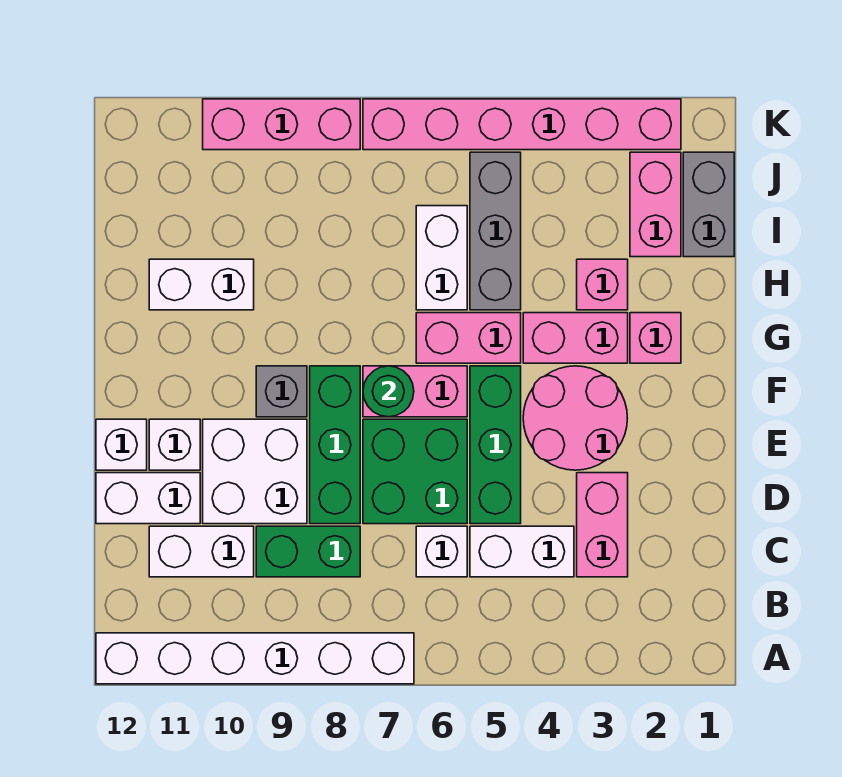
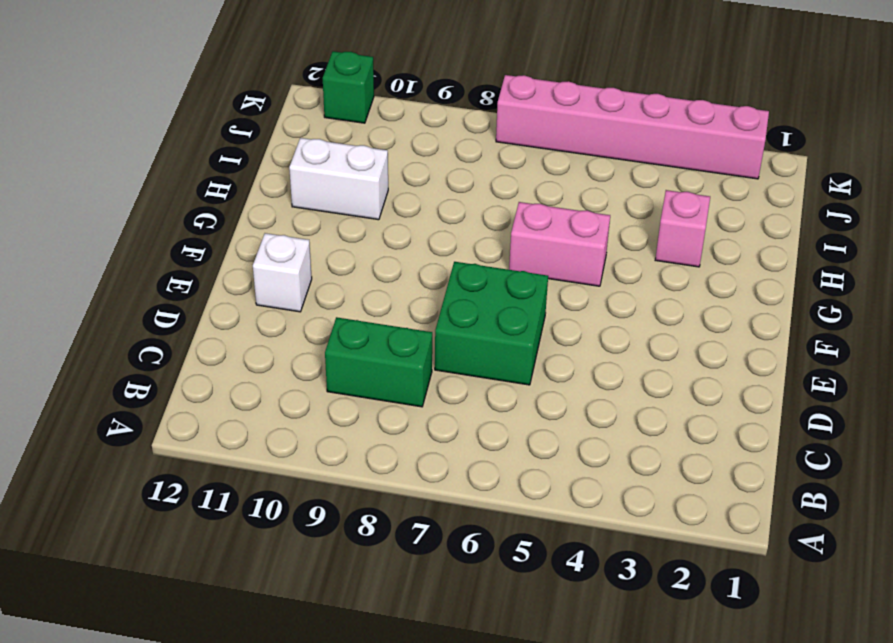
green brick K11 level 1 -> none
none -> white brick A7:A12 level 1
none -> pink brick C3:D3 level 1
none -> white brick C4:C5 level 1

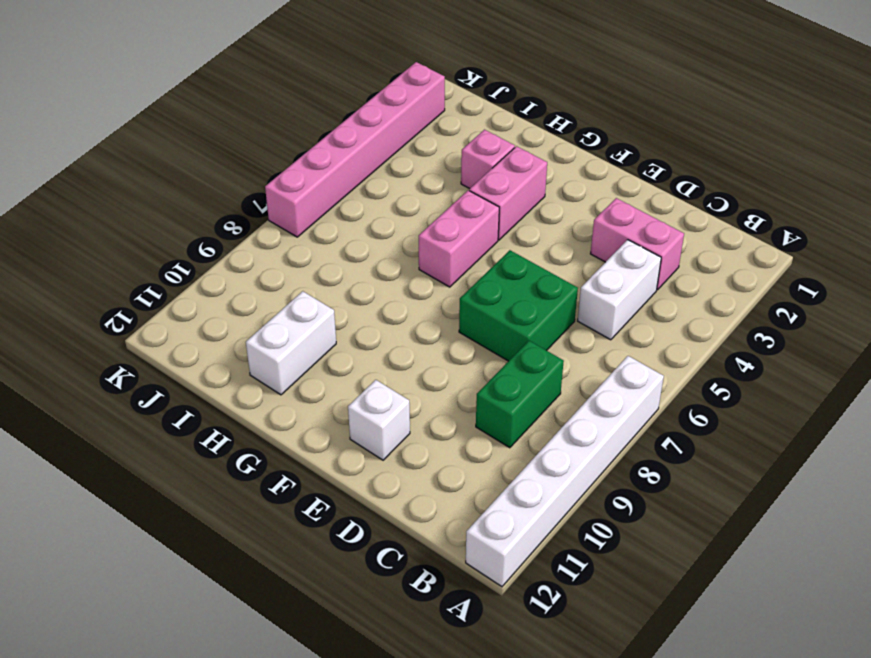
none -> white brick C6 level 1
none -> white brick C10:C11 level 1
none -> green brick D5:F5 level 1

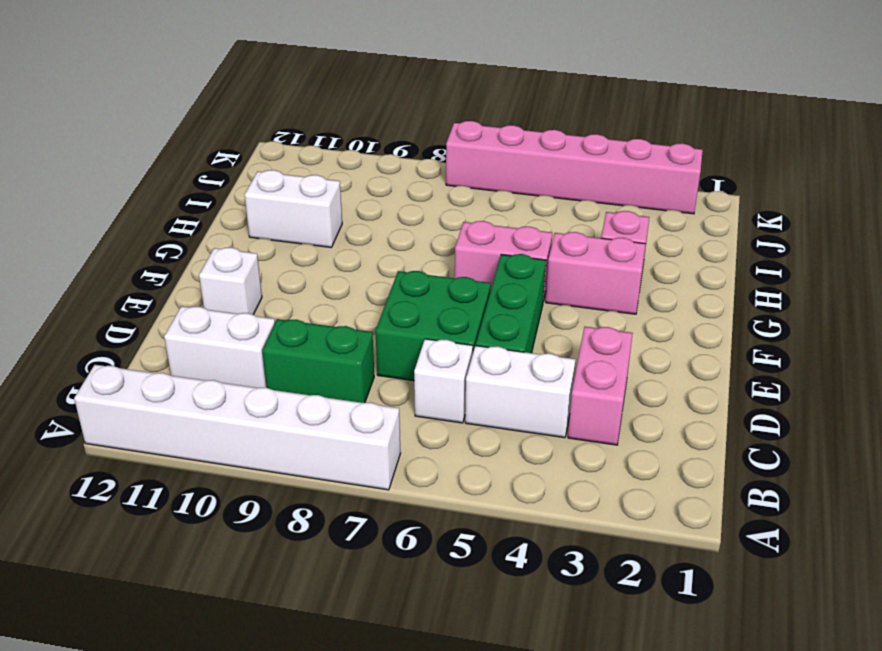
none -> green brick D8:F8 level 1
none -> white brick D9:E10 level 1
none -> white brick D11:D12 level 1

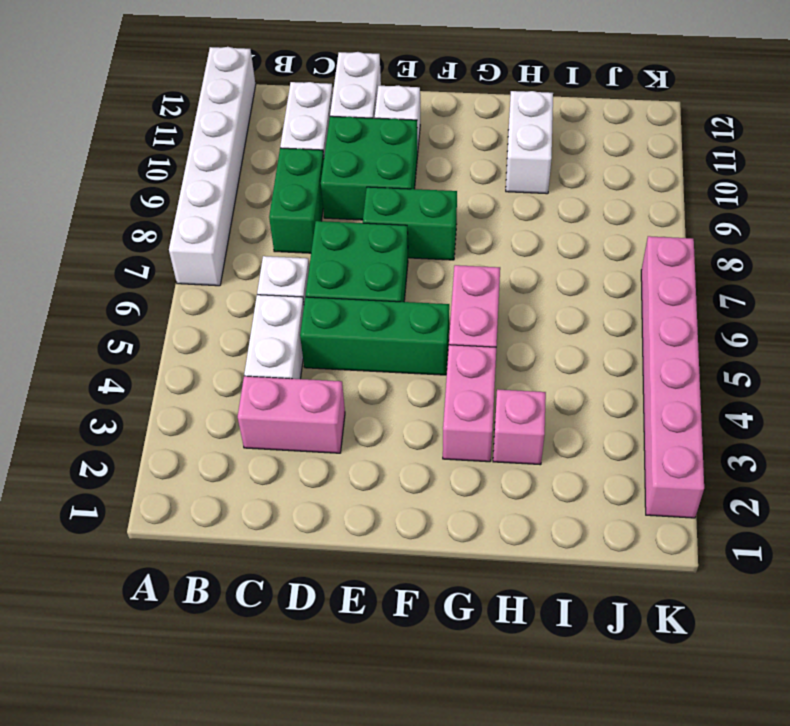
green brick D9:E10 level 1 -> white brick D9:E10 level 1
green brick E8:F8 level 1 -> green brick D8:F8 level 1
none -> pink round brick E3:F4 level 1
none -> white brick E12 level 1
none -> pink brick F6:F7 level 1

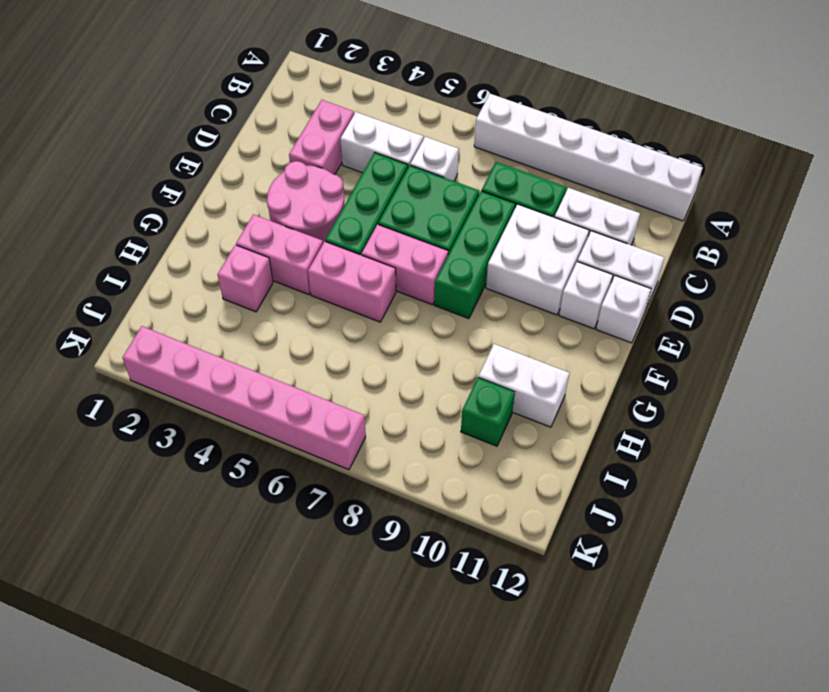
green brick I10 level 1 -> none
none -> grey brick F9 level 1
none -> pink brick G2 level 1
none -> grey brick H5:J5 level 1

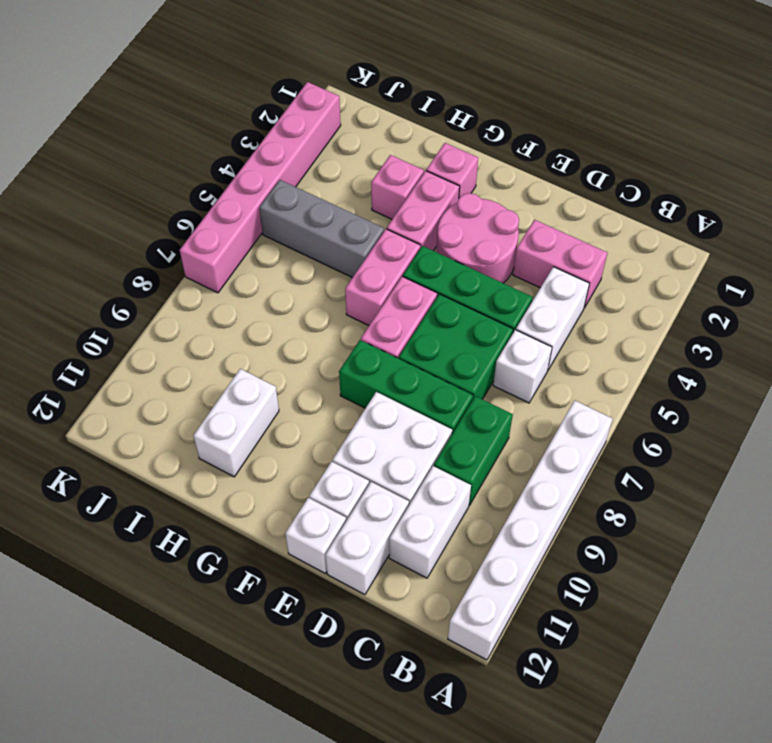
none -> grey brick F9 level 1
none -> white brick H6:I6 level 1
none -> grey brick I1:J1 level 1

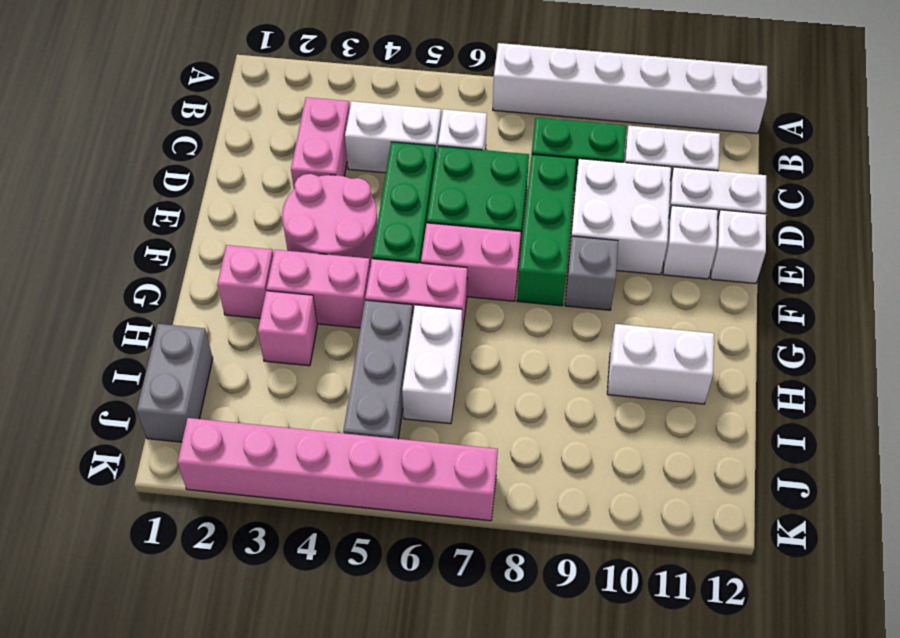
none -> pink brick I2:J2 level 1
none -> pink brick K8:K10 level 1
none -> green round brick F7 level 2

